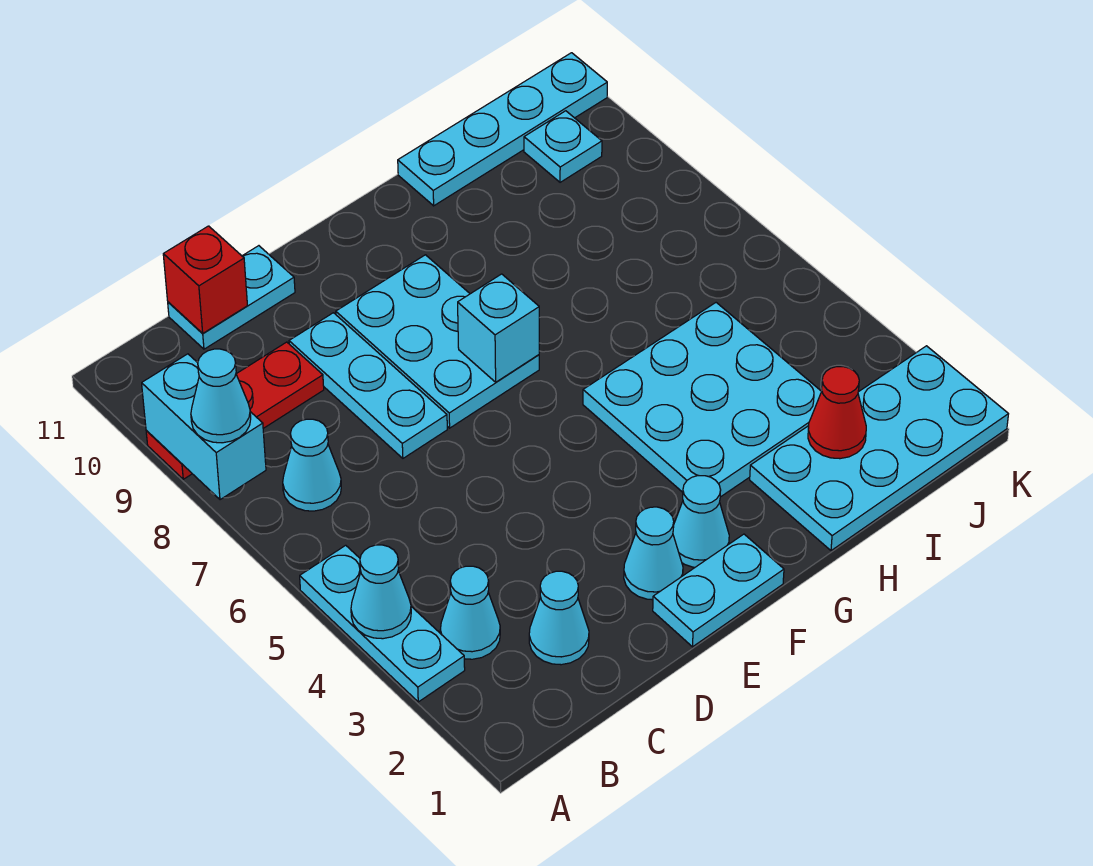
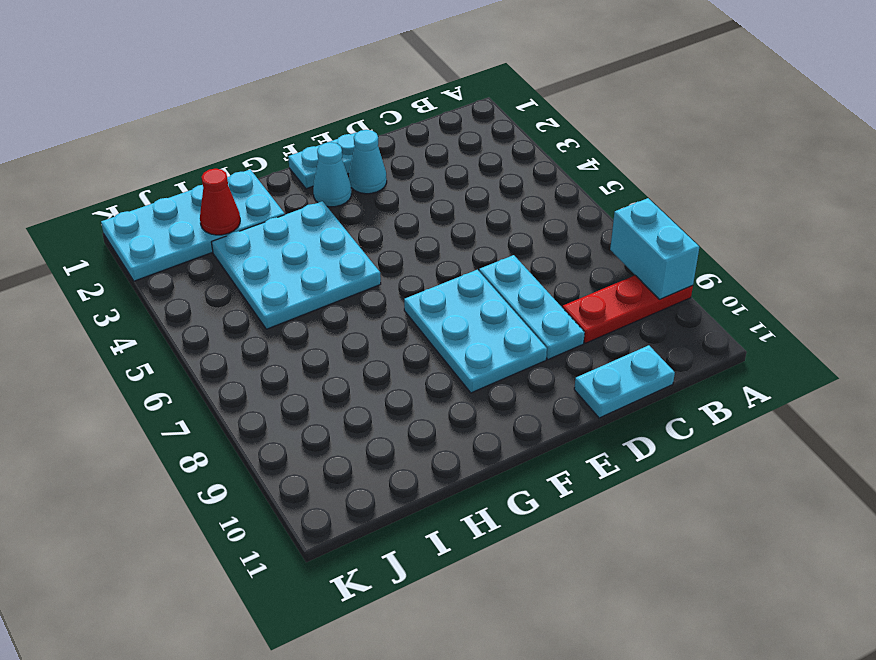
none -> cyan plate A3:A5 level 1
none -> cyan cone B3 level 1
none -> cyan cone B7 level 1

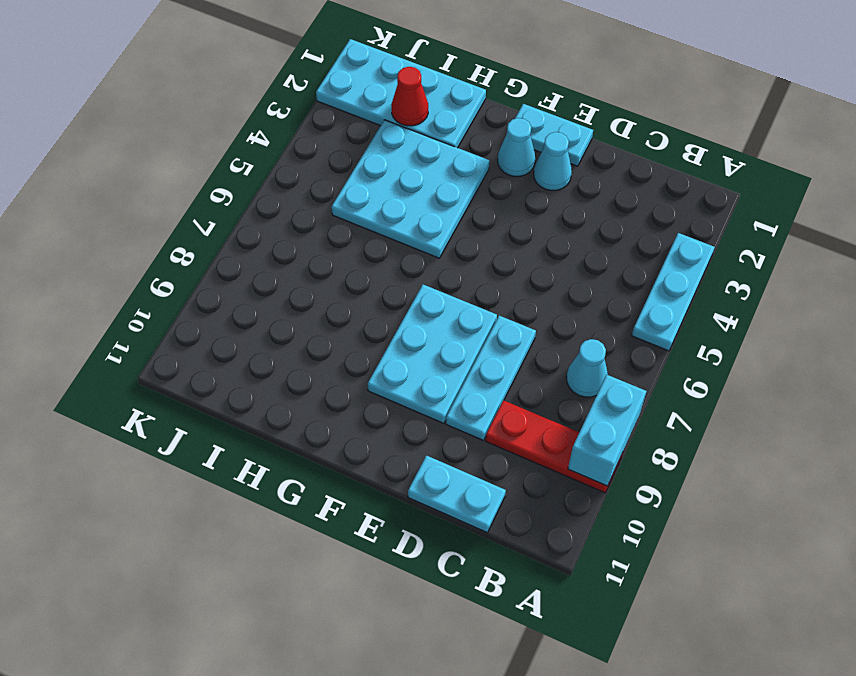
none -> cyan cone B3 level 1
none -> cyan cone C2 level 1
none -> cyan plate H11:K11 level 1

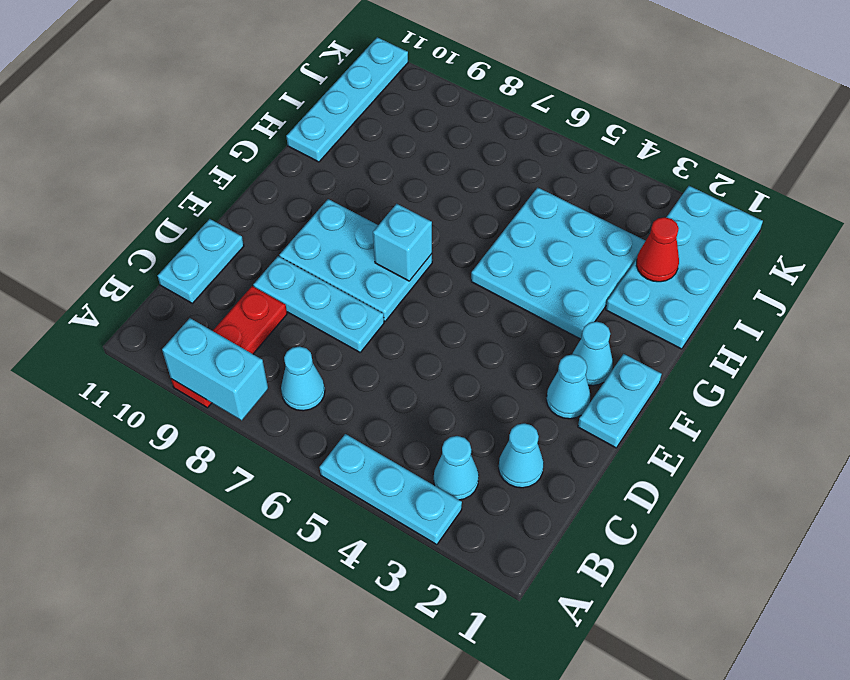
none -> cyan plate J10 level 1
none -> cyan cone A4 level 2
none -> red brick C11 level 2

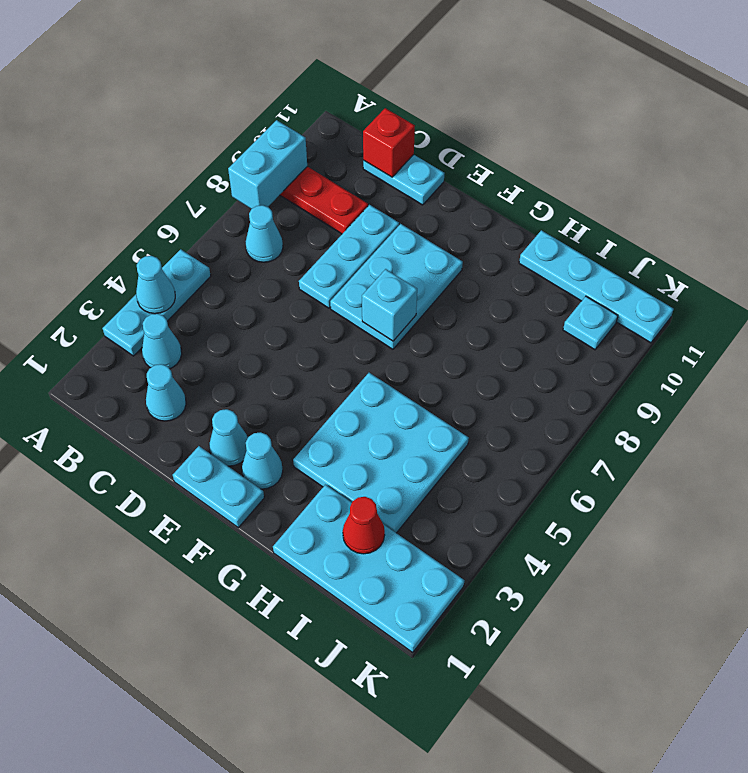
none -> cyan cone A8 level 3

